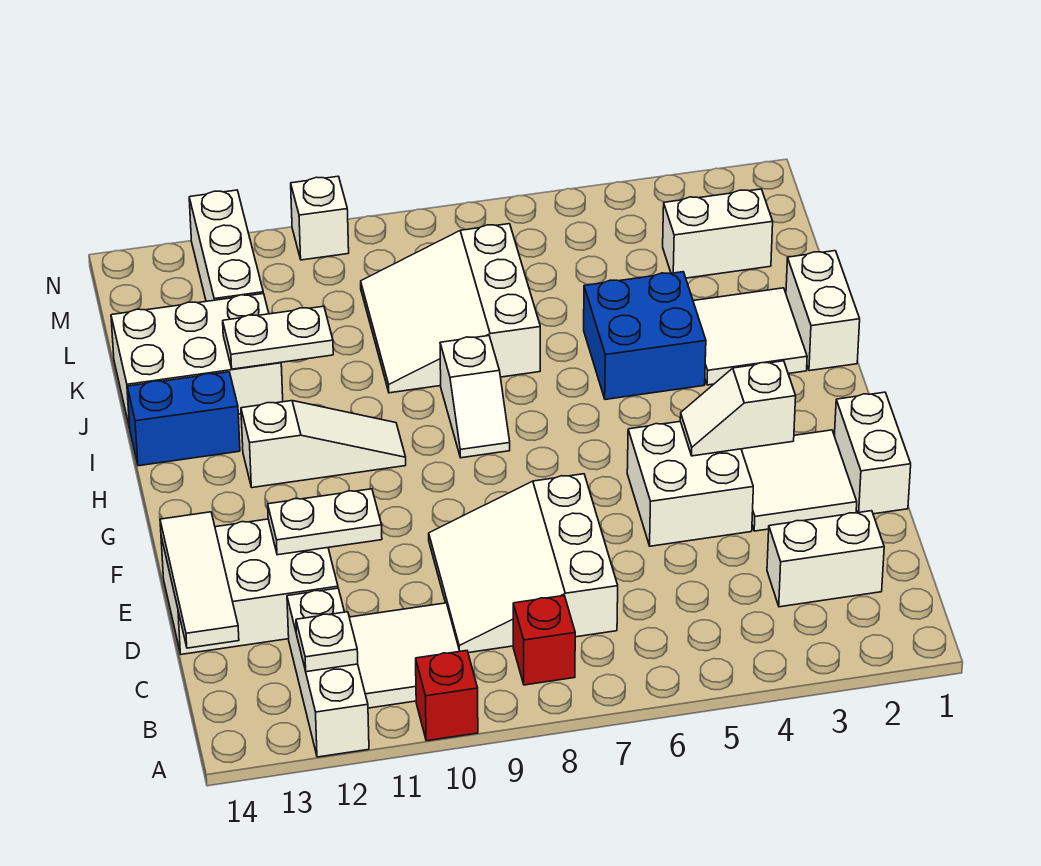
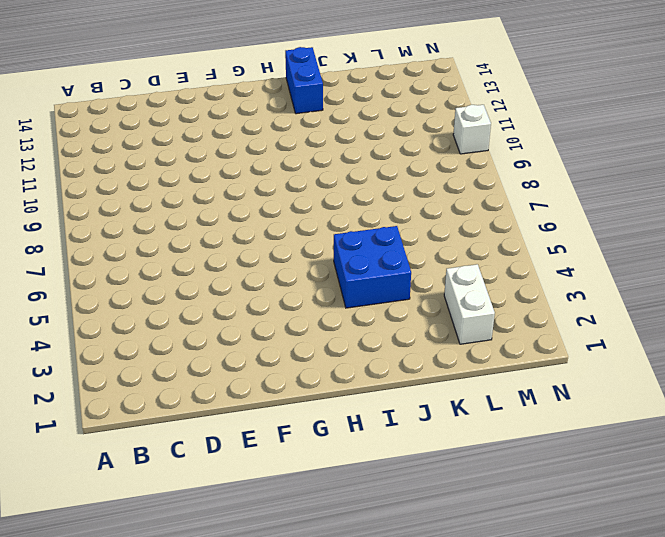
none -> red brick A10 level 1
none -> white brick A12:C12 level 1
none -> red brick B8 level 1

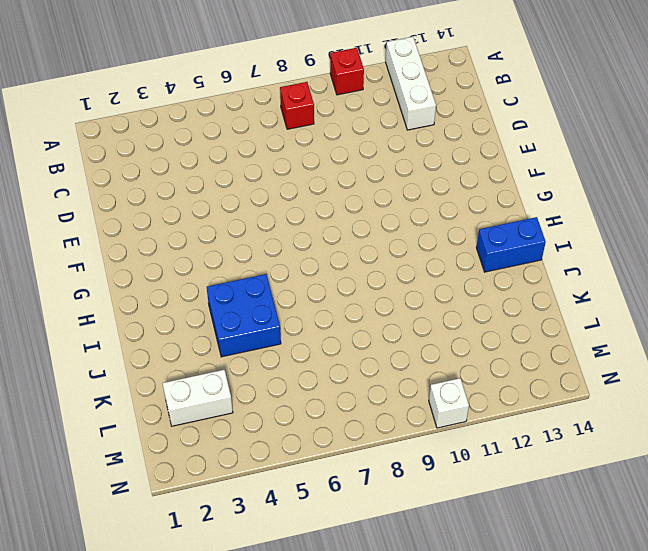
none -> white tile B10:C11 level 1
none -> white brick C2:C3 level 1
none -> white slope C7:E9 level 1 top 7

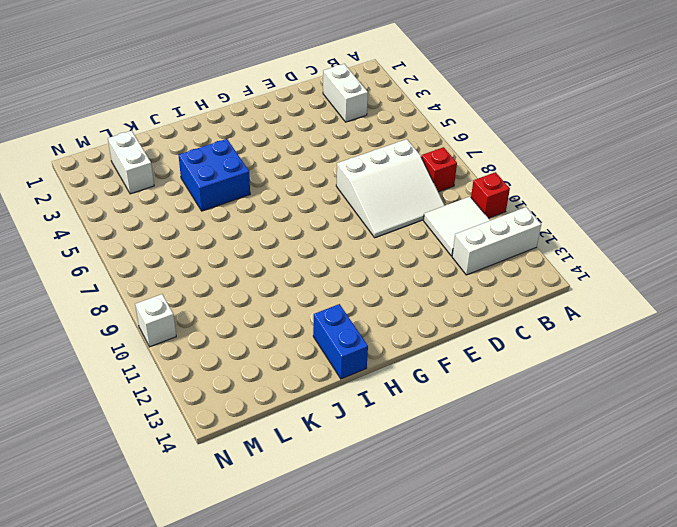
none -> white brick D12:E14 level 1
none -> white brick E1:F1 level 1
none -> white tile E2:F3 level 1

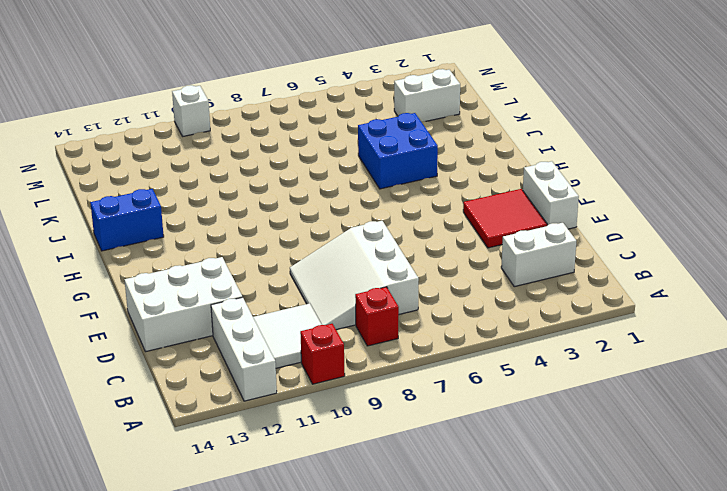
red tile E2:F3 level 1 -> white tile E2:F3 level 1
none -> white brick E4:F5 level 1
none -> white slope H8:I8 level 1 top I
none -> white slope H10:H12 level 1 top 12

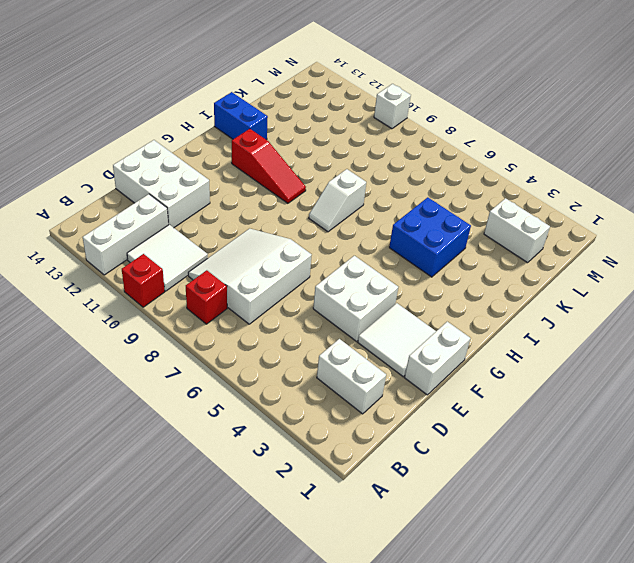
red slope H10:H12 level 1 top 12 -> white slope H10:H12 level 1 top 12
none -> white brick I1:J1 level 1
none -> white tile I2:J3 level 1
none -> white slope J7:L9 level 1 top 7

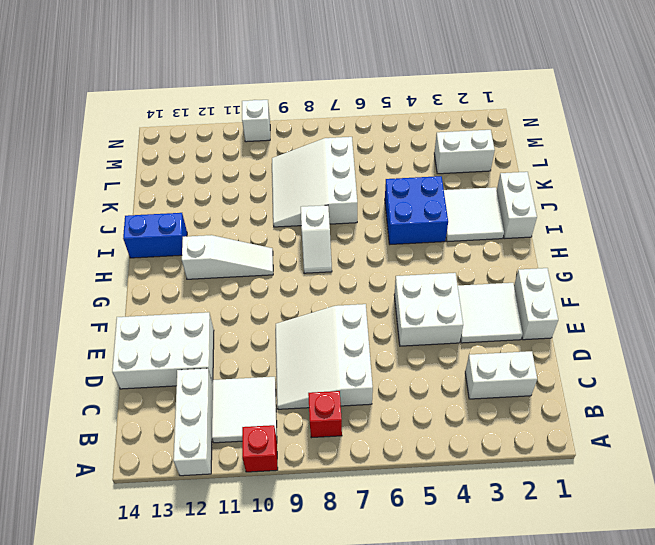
none -> white brick J12:K14 level 1
none -> white brick L12:N12 level 1
none -> white plate B12 level 2

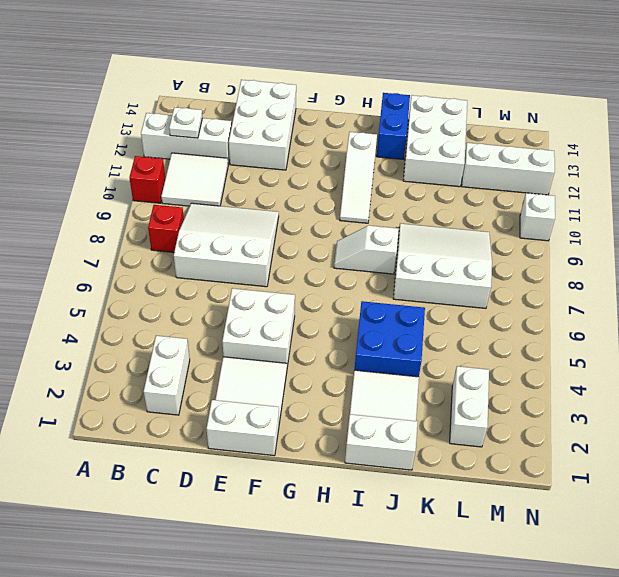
none -> white tile C14:E14 level 2
none -> white plate E11:E12 level 2
none -> white slope F3:F4 level 2 top 3

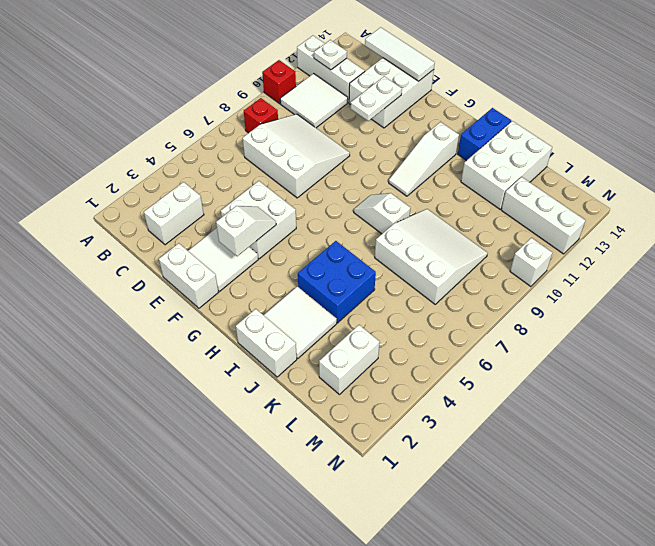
none -> white plate J11:J12 level 2

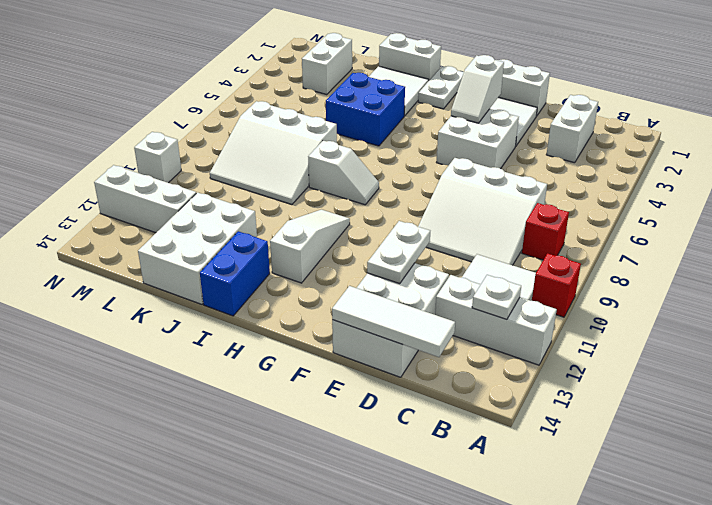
white plate H1:H2 level 1 -> white plate J11:J12 level 2

